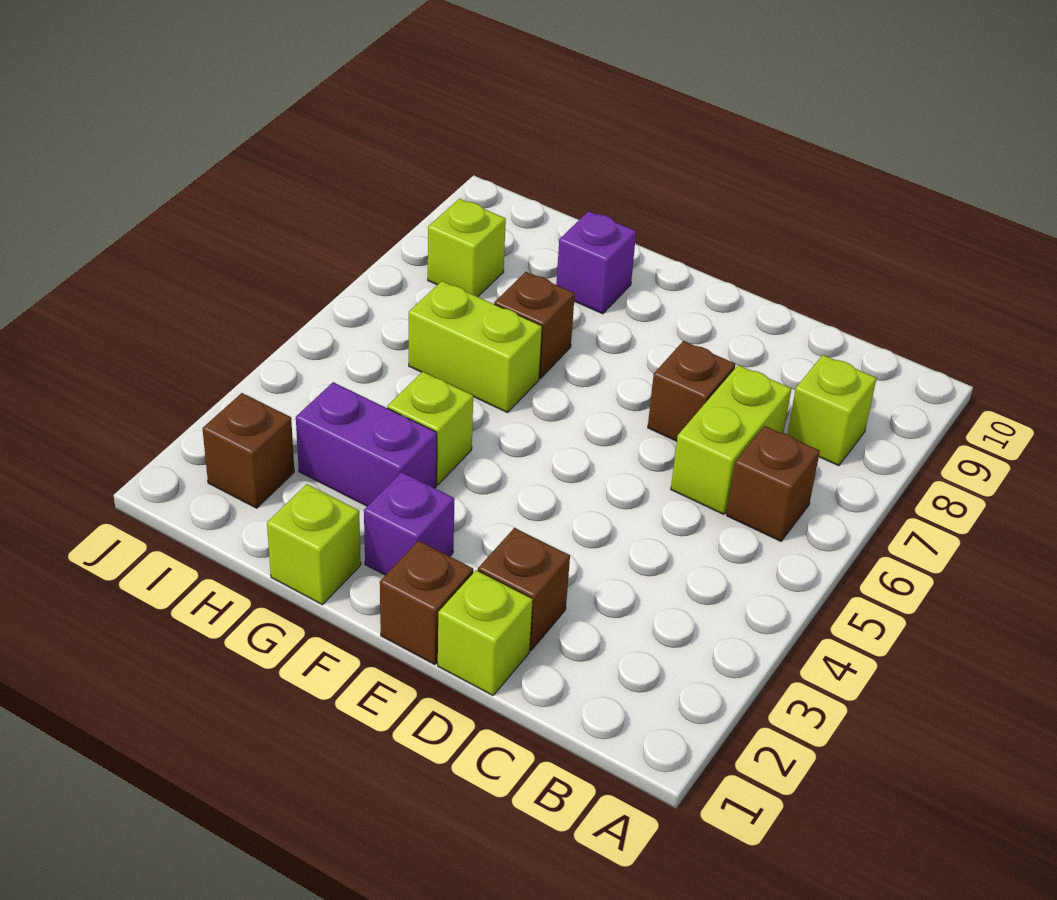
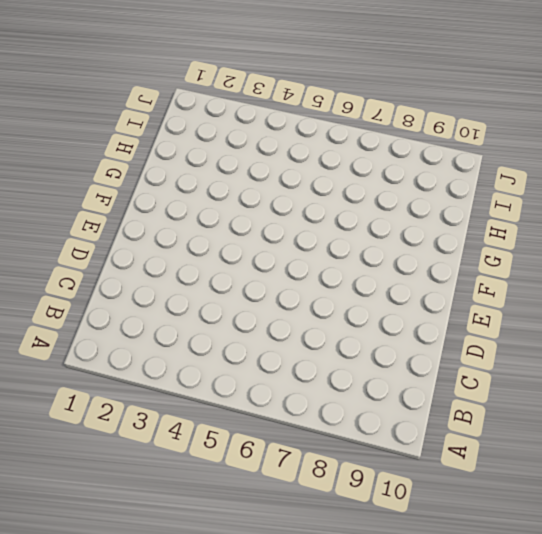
none -> brown brick B6 level 1
none -> lime brick B8 level 1
none -> lime brick C6:C7 level 1

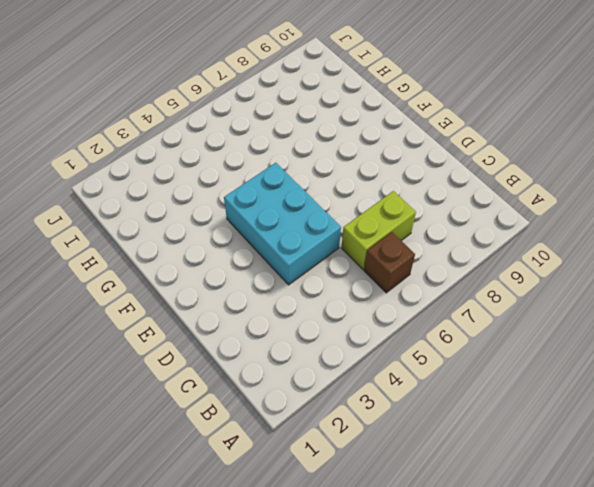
cyan brick D4:F5 level 1 -> none
none -> lime brick B8 level 1
none -> lime brick D1 level 1
none -> brown brick D2 level 1

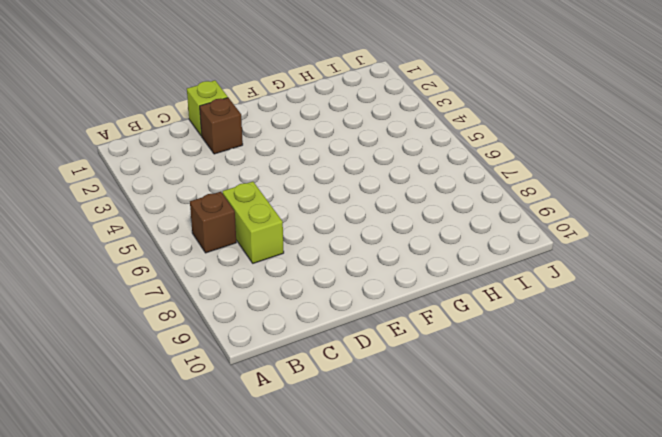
none -> lime brick B8 level 1
none -> brown brick D7 level 1
none -> brown brick E1 level 1

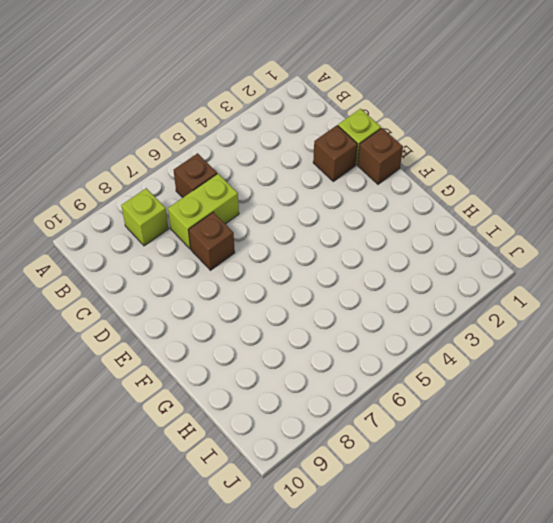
none -> purple brick F2 level 1
none -> lime brick G1 level 1
none -> purple brick G3:H3 level 1

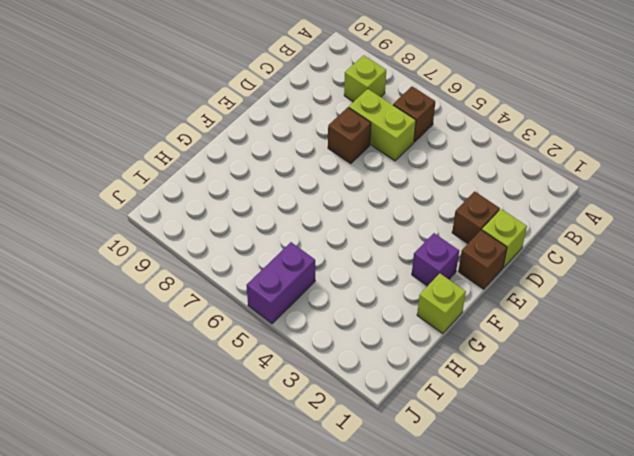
purple brick I5:J5 level 1 -> purple brick G3:H3 level 1
none -> lime brick G4 level 1
none -> lime brick G6:H6 level 1
none -> brown brick G7 level 1

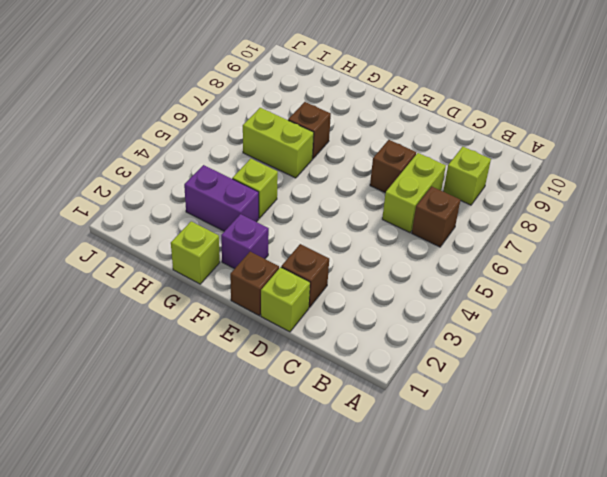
none -> purple brick G9 level 1
none -> brown brick I2 level 1
none -> lime brick I8 level 1

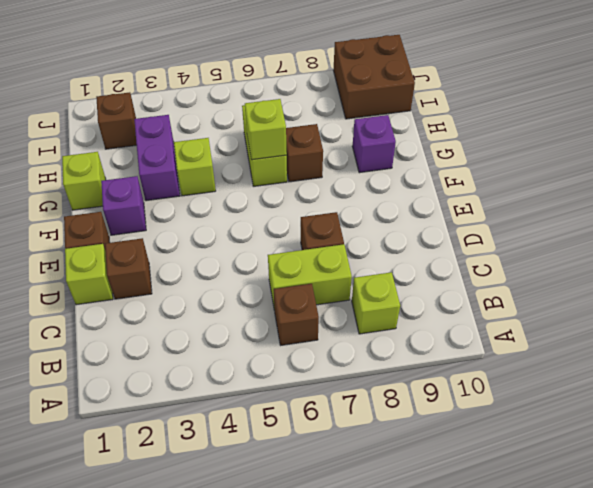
lime brick G6 level 2 -> lime brick I8 level 1
brown brick I9:J10 level 1 -> none

